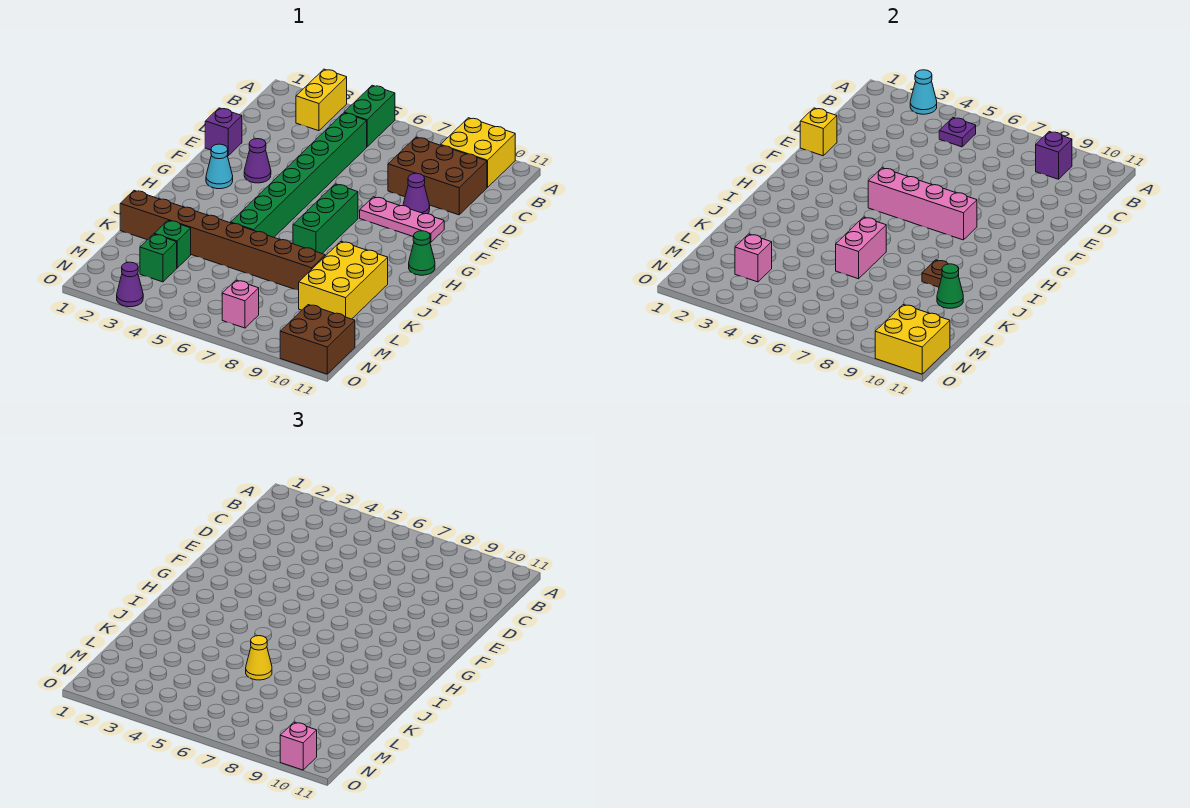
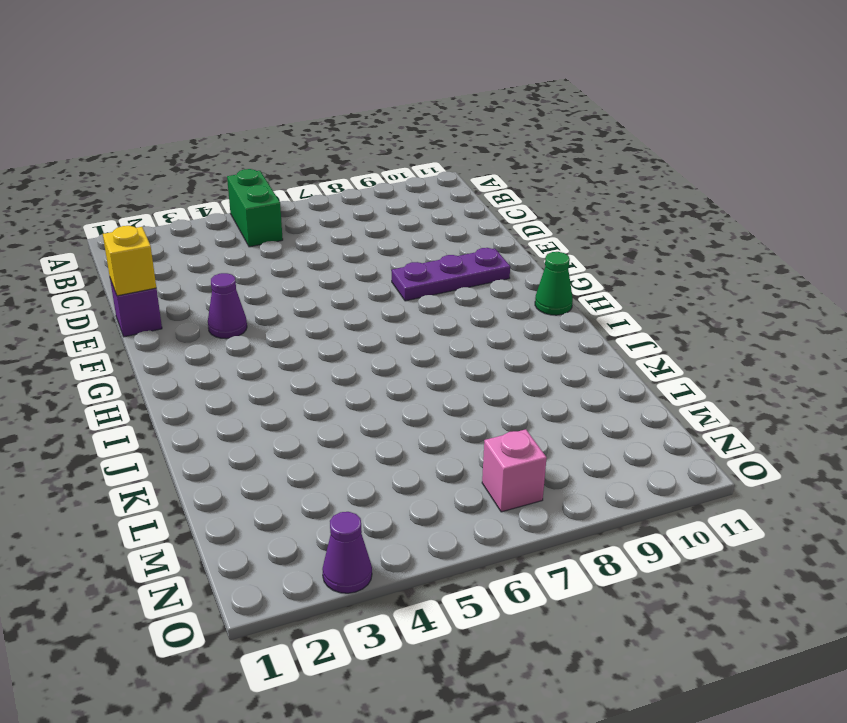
purple plate F8:F10 level 1 -> pink plate F8:F10 level 1
none -> yellow brick A3:B3 level 1
none -> yellow brick A9:B10 level 1
none -> green brick C5:J5 level 1
none -> brown brick C8:D10 level 1

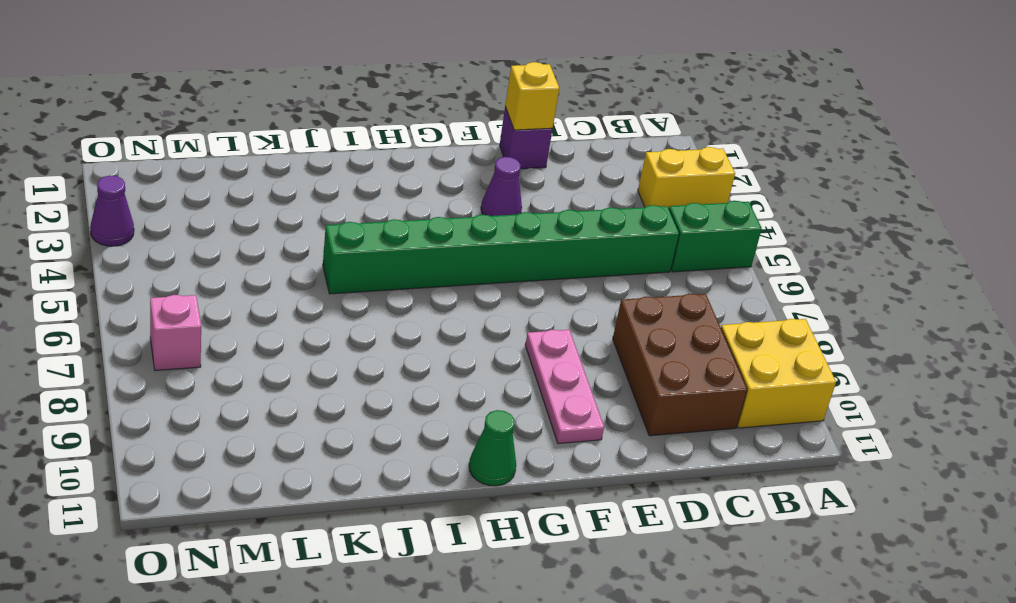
none -> purple cone E9 level 1
none -> cyan cone G2 level 1
none -> green brick G7:I7 level 1
none -> yellow brick J9:L10 level 1

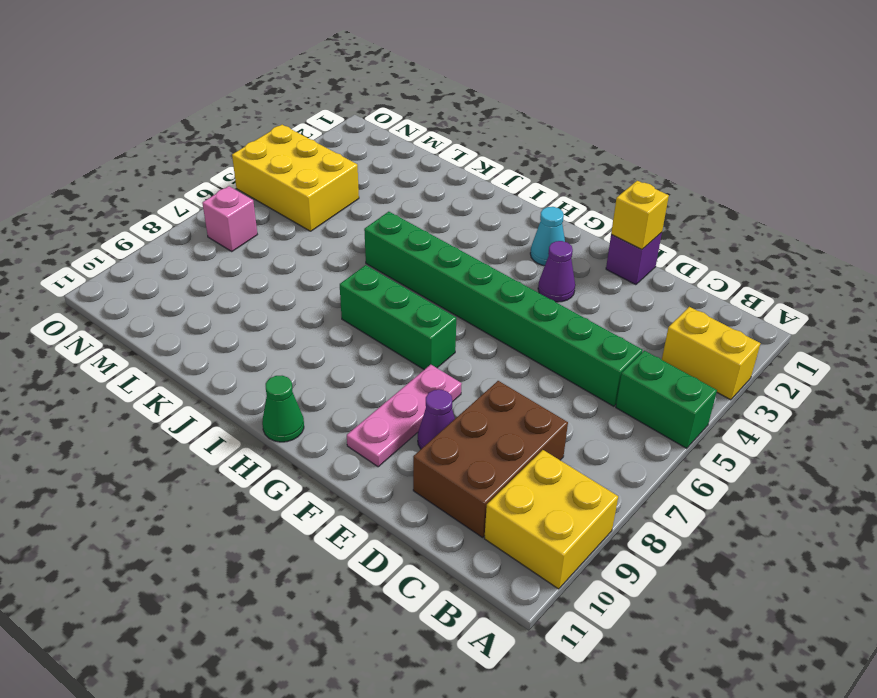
yellow brick M4:O5 level 1 -> yellow brick J9:L10 level 1
none -> brown brick K1:K8 level 1
none -> green brick L3 level 1
none -> green brick M3 level 1
none -> brown brick N10:O11 level 1

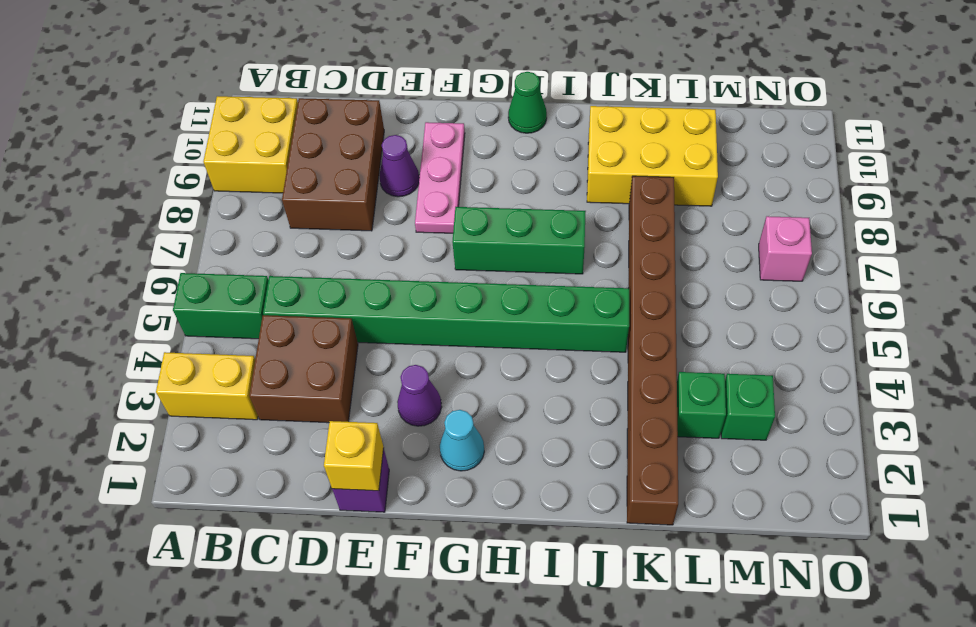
brown brick C3:D4 level 1 -> brown brick N10:O11 level 1
none -> purple cone O3 level 1
none -> cyan cone A3 level 2
none -> purple plate B5 level 2
none -> purple brick B9 level 2

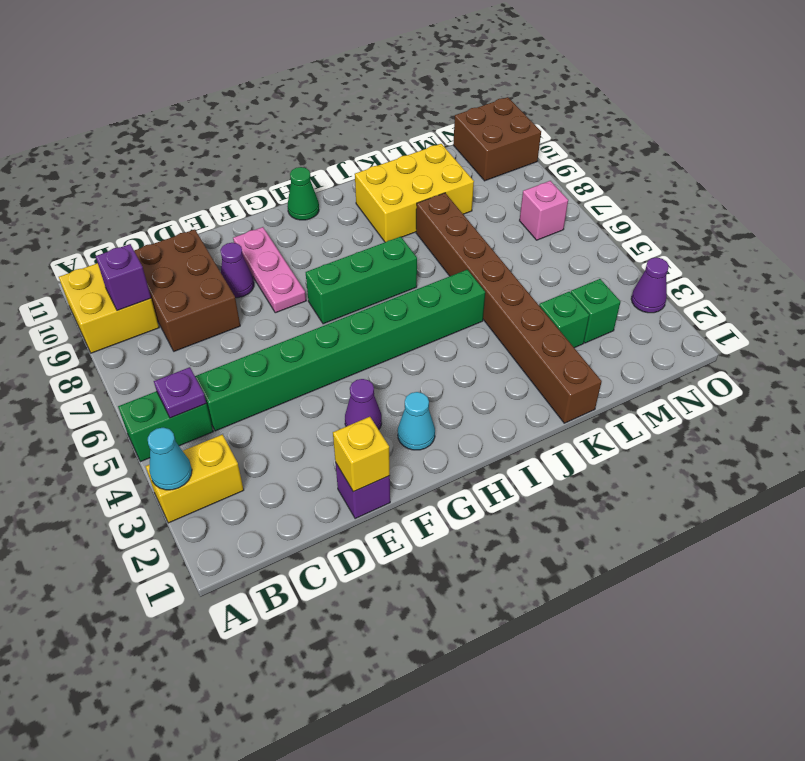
none -> pink brick G5:G8 level 2
none -> pink brick J6:K6 level 2
none -> brown plate J9 level 2
none -> green cone K10 level 2

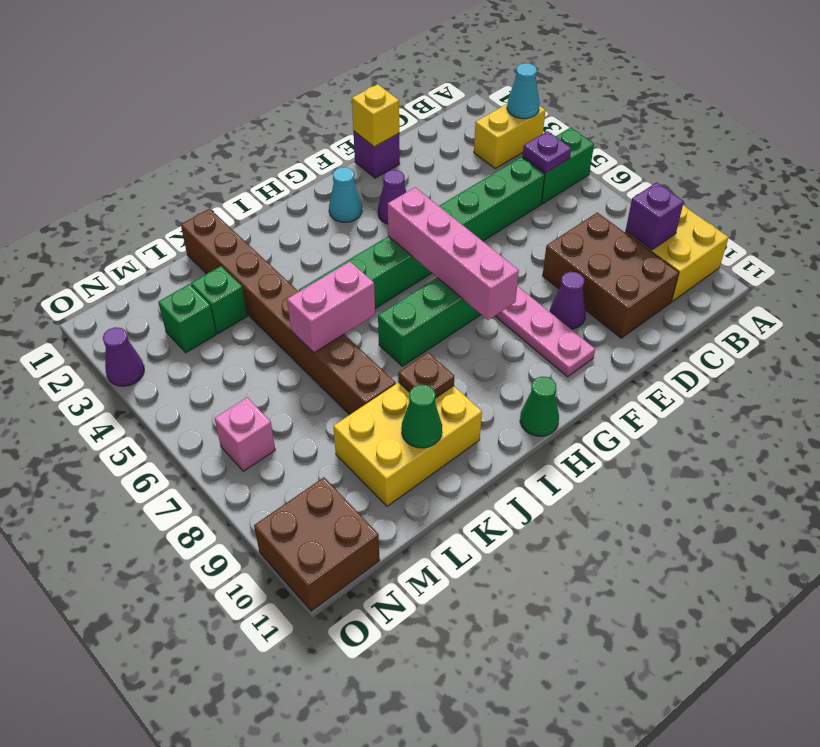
none -> pink brick M3 level 2
none -> yellow brick N10:O11 level 2
none -> yellow cone K6 level 3
none -> pink brick O10 level 3

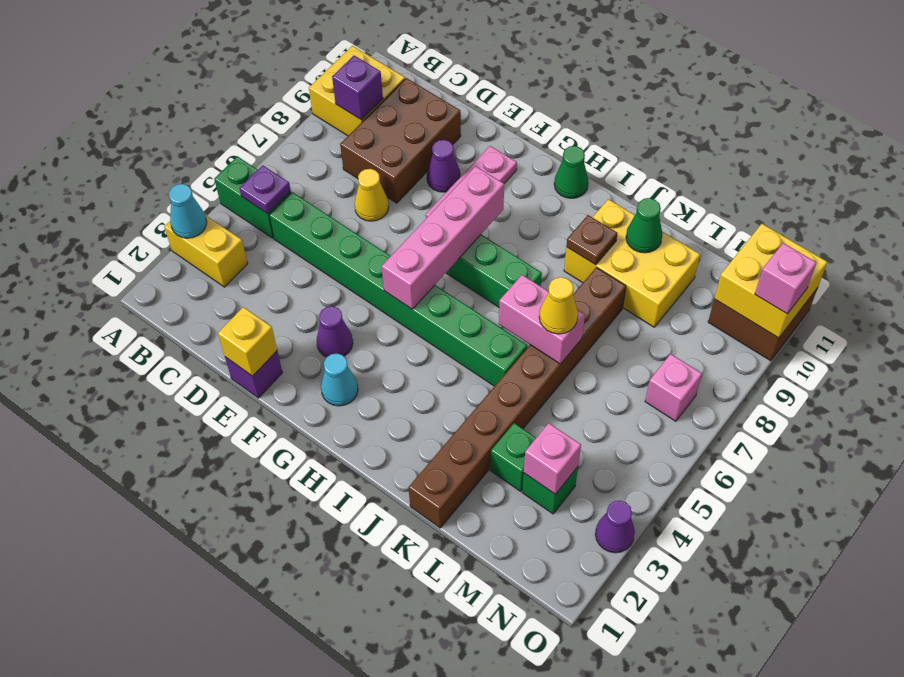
yellow cone D7 level 1 -> none

